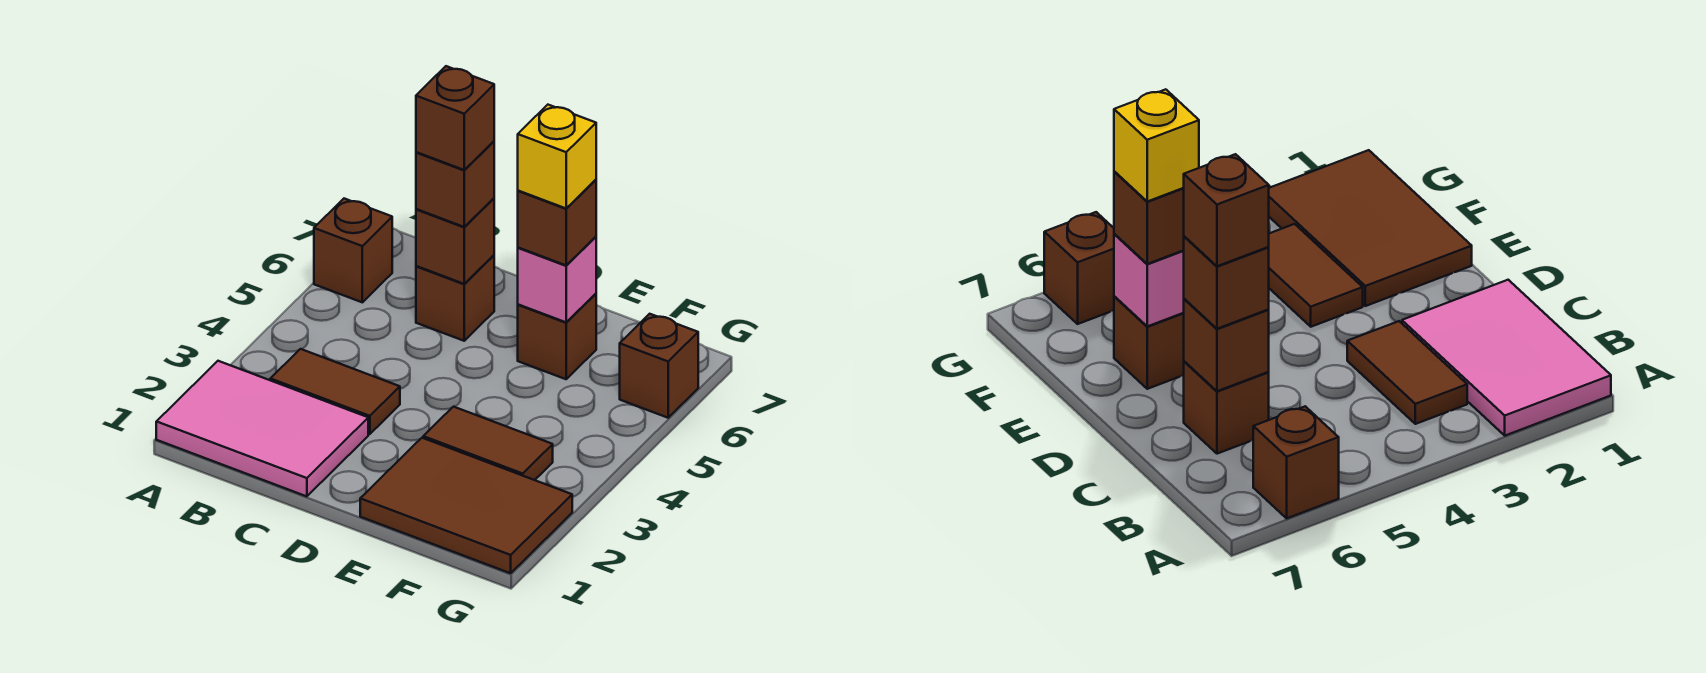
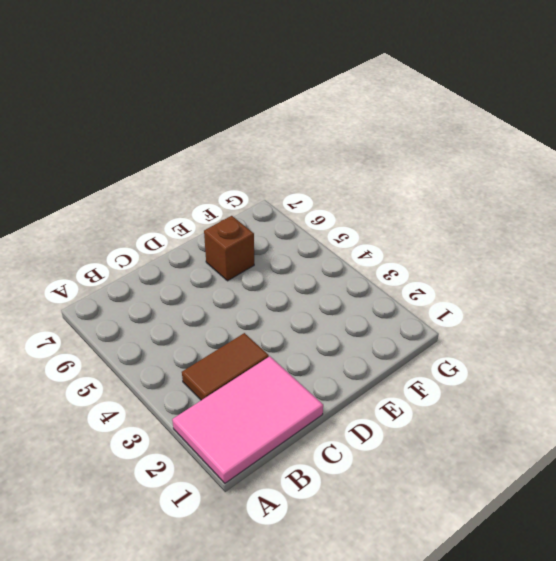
none -> brown brick A6 level 1
none -> brown brick C6 level 1
none -> brown tile E1:G2 level 1

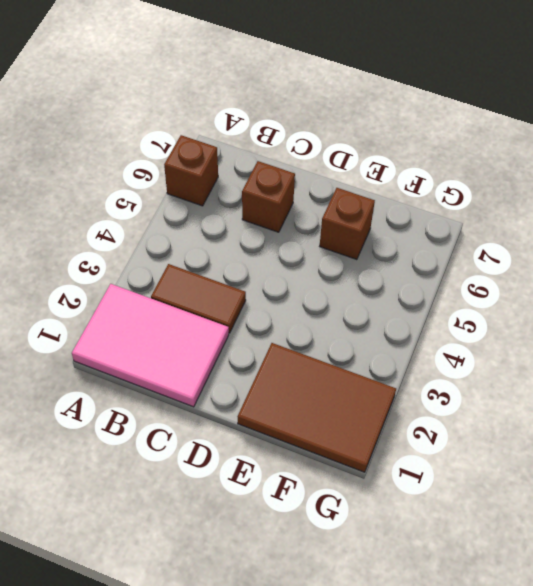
none -> brown tile E3:F3 level 1
none -> brown brick G6 level 1
none -> brown brick C6 level 2

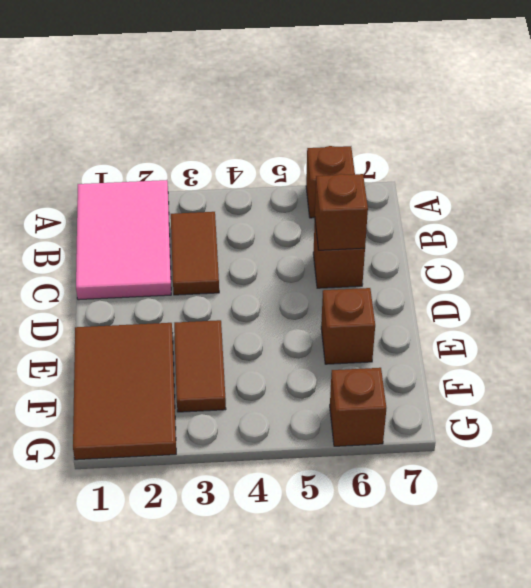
none -> pink brick E6 level 2
none -> brown brick C6 level 3
none -> brown brick E6 level 3

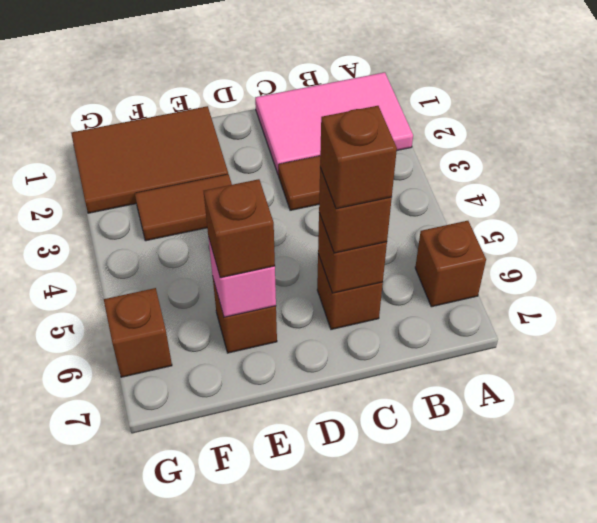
none -> yellow brick E6 level 4

